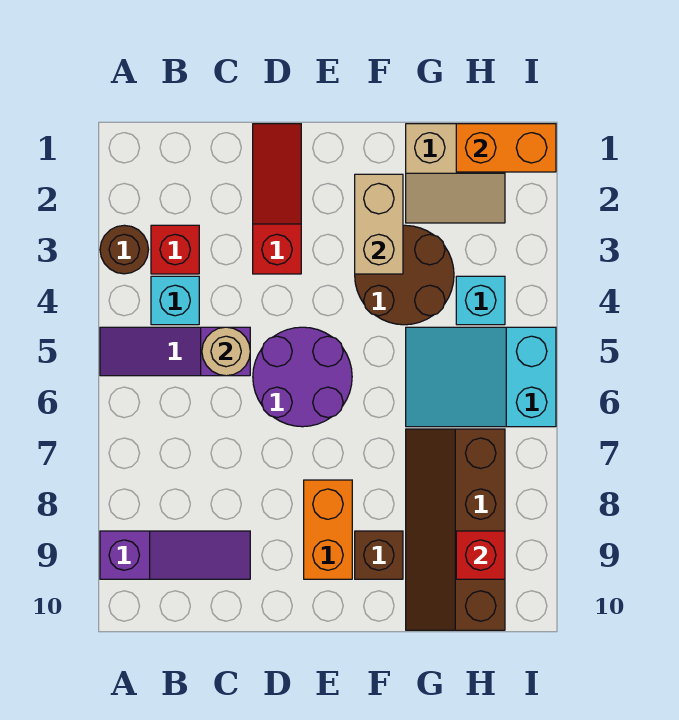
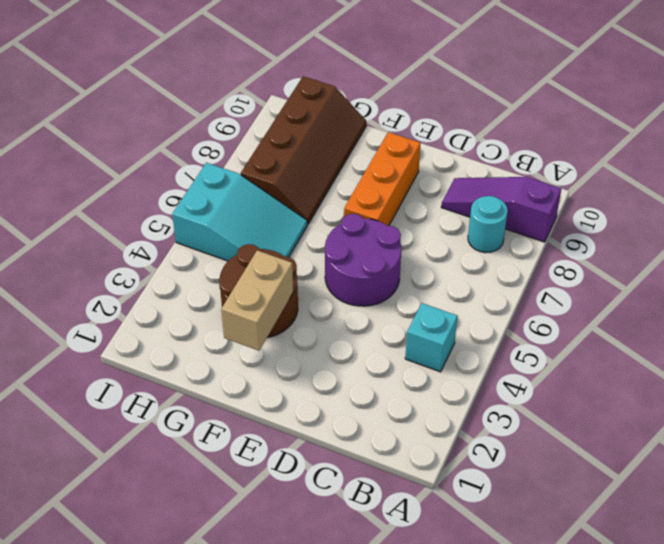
cyan round brick B8 level 1 -> none
orange brick E7:E9 level 1 -> orange brick E8:E9 level 1
none -> brown round brick A3 level 1
none -> purple slope A5:C5 level 1 top C
none -> red brick B3 level 1

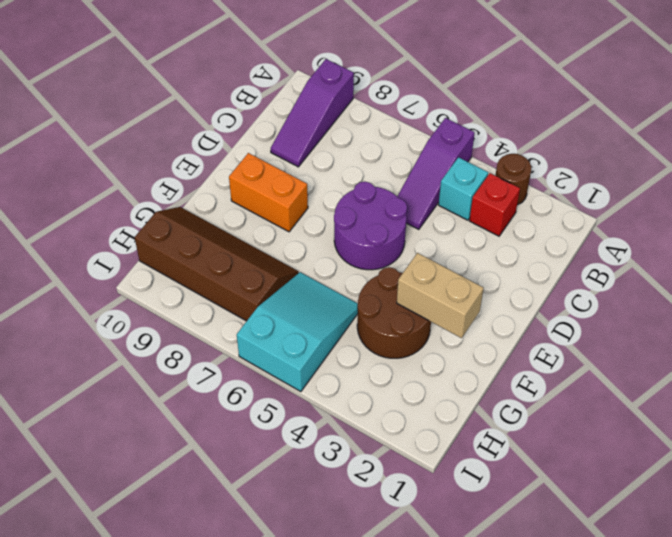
purple slope A5:C5 level 1 top A -> purple slope A5:C5 level 1 top C
none -> red slope D1:D3 level 1 top 3
none -> brown brick F9 level 1
none -> tan slope G1:H2 level 1 top 1

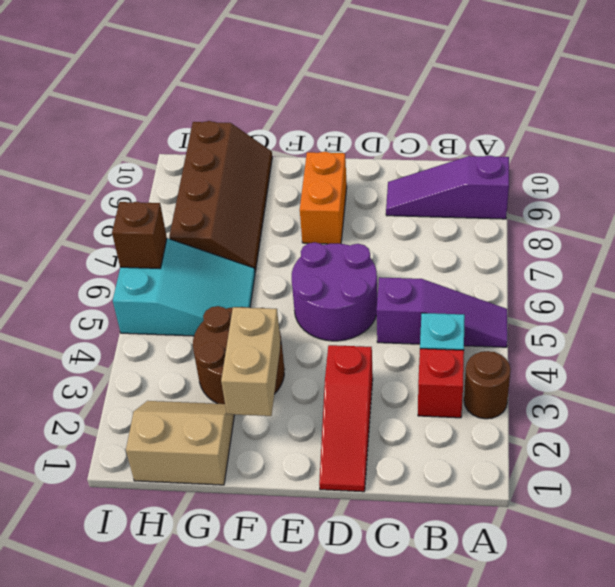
brown brick I6 level 2 -> brown brick F9 level 1
none -> cyan brick H4 level 1
none -> tan round brick C5 level 2
none -> orange brick H1:I1 level 2

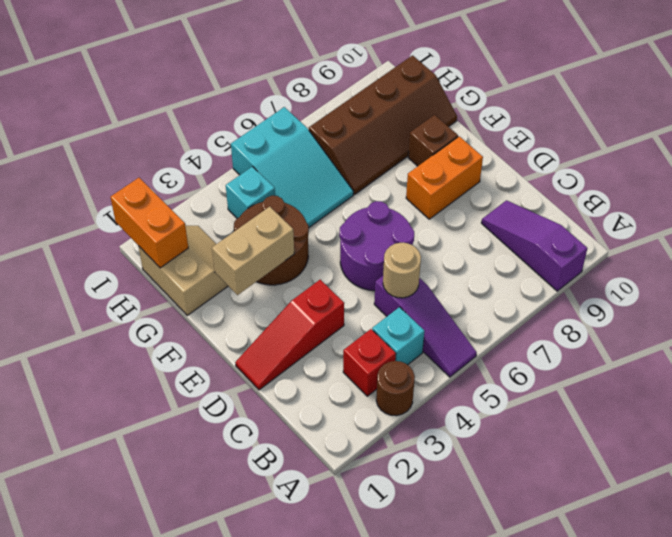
none -> red brick H9 level 2

